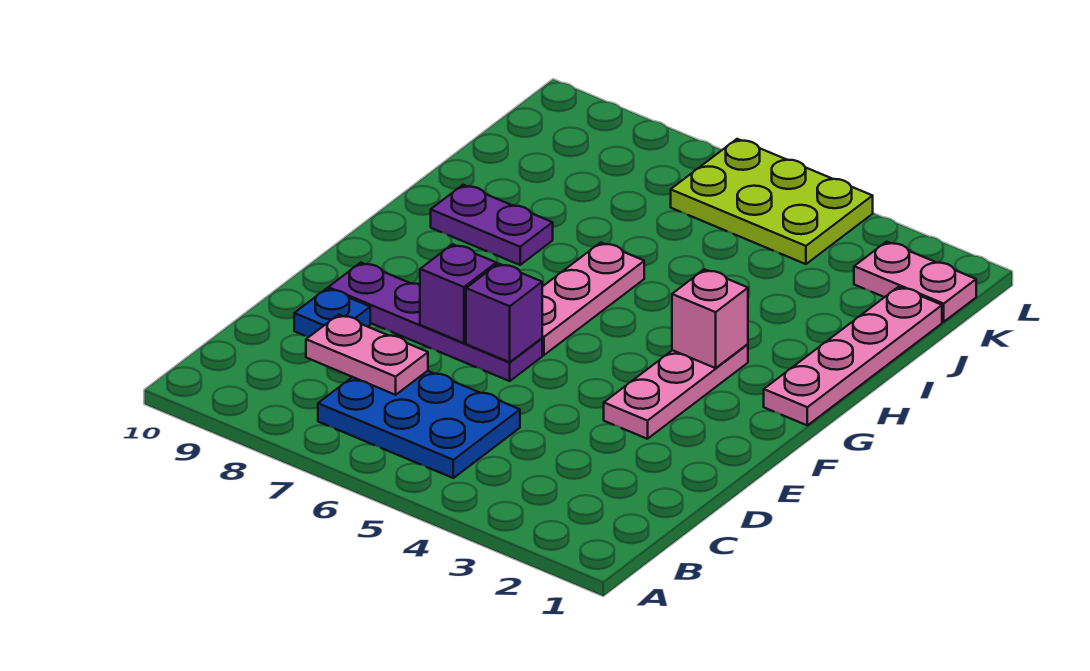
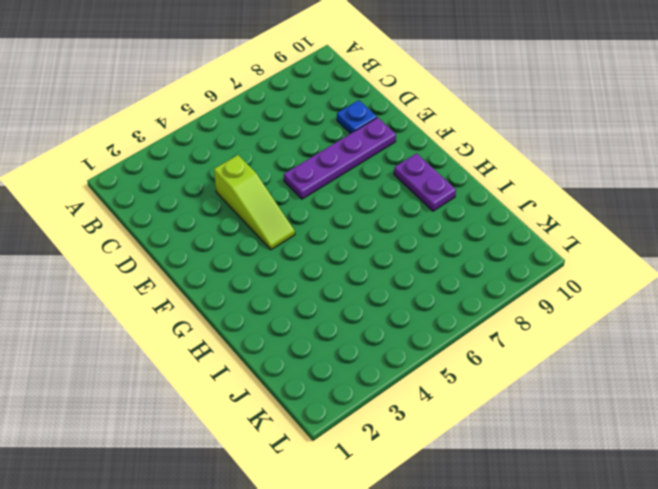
lime slope D4:F4 level 1 top D -> none
purple plate G9:H9 level 1 -> purple plate H8:H9 level 1
none -> blue plate B5:C7 level 1
none -> pink plate E3:G3 level 1
none -> pink plate F6:H6 level 1

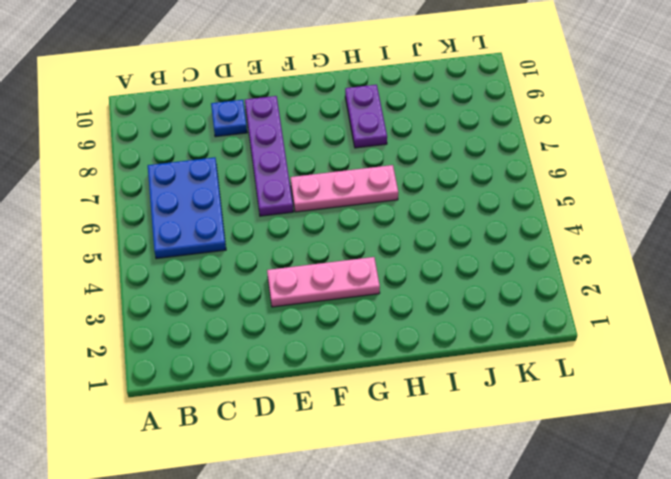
none -> pink plate G1:J1 level 1
none -> pink plate K1:K2 level 1
none -> lime plate K4:L6 level 1

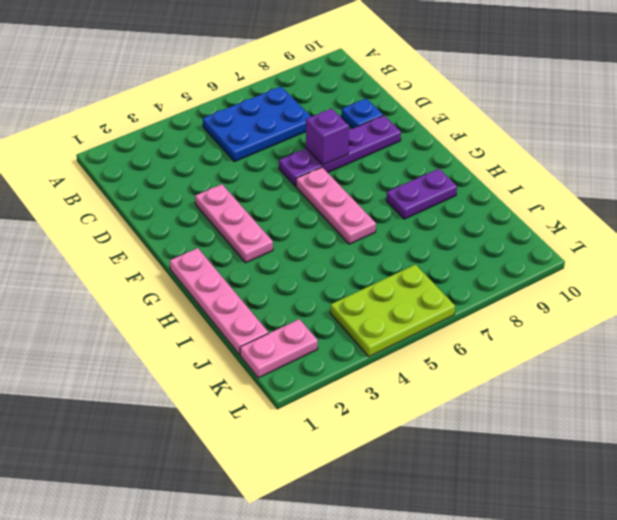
none -> pink plate C7:C8 level 2
none -> purple brick E6 level 2
none -> pink brick G3 level 2

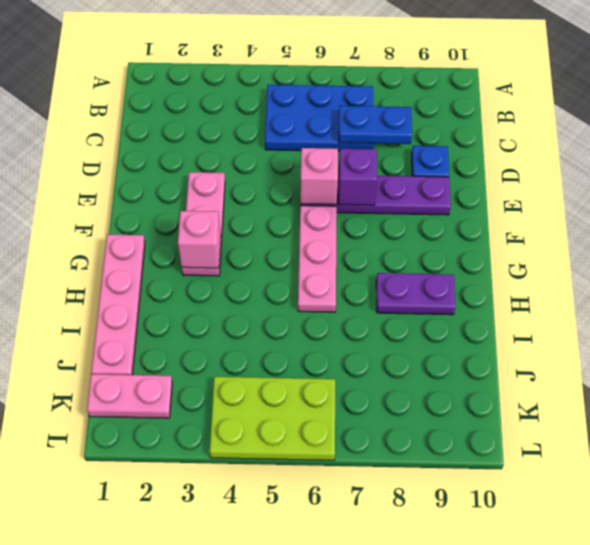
blue plate C7:C8 level 2 -> pink plate C7:C8 level 2
pink brick E6 level 2 -> purple brick E6 level 2

